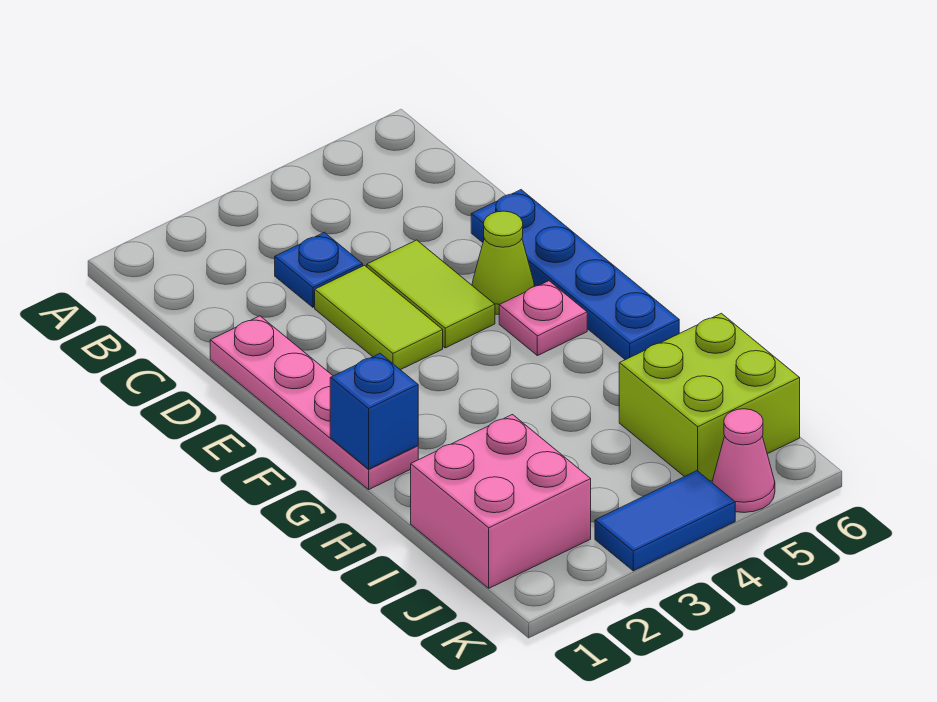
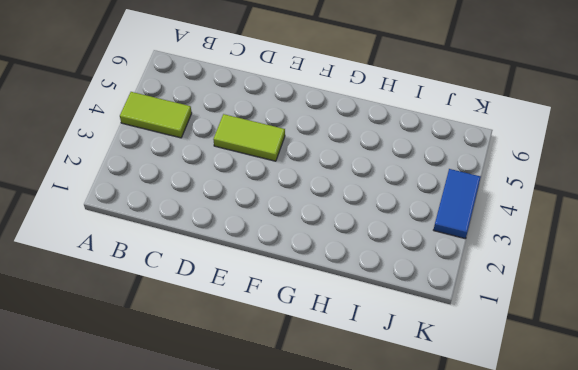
lime tile A4:B4 level 1 -> lime tile D3:E3 level 1
none -> blue plate C3 level 1
none -> pink plate D1:G1 level 1
none -> blue plate D6:G6 level 1

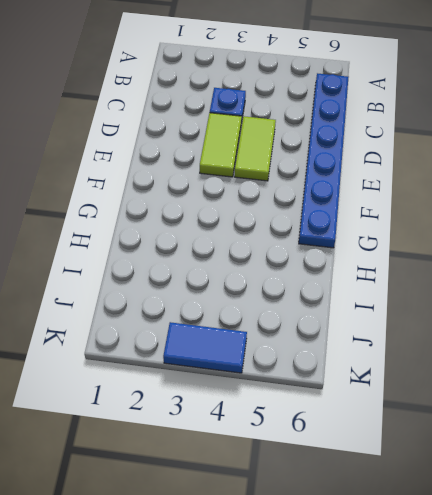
blue plate B6:G6 level 1 -> blue plate D6:G6 level 1
none -> pink plate D1:G1 level 1
none -> lime cone E5 level 1
none -> pink plate F5 level 1

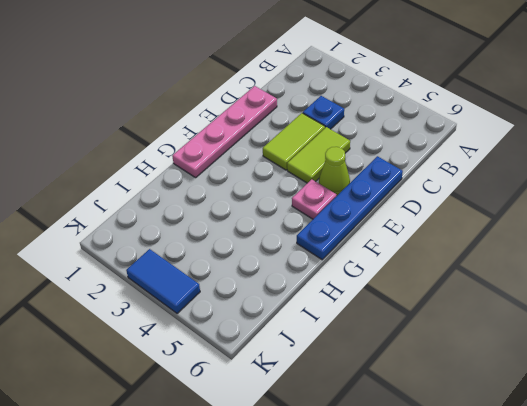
none -> pink brick I1:J2 level 1
none -> lime brick I5:J6 level 1
none -> pink cone K5 level 1

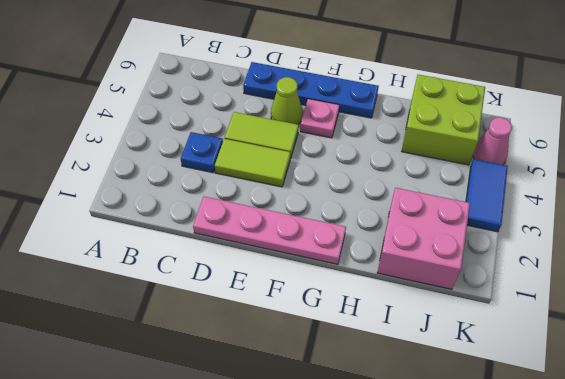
none -> blue brick G1 level 2

